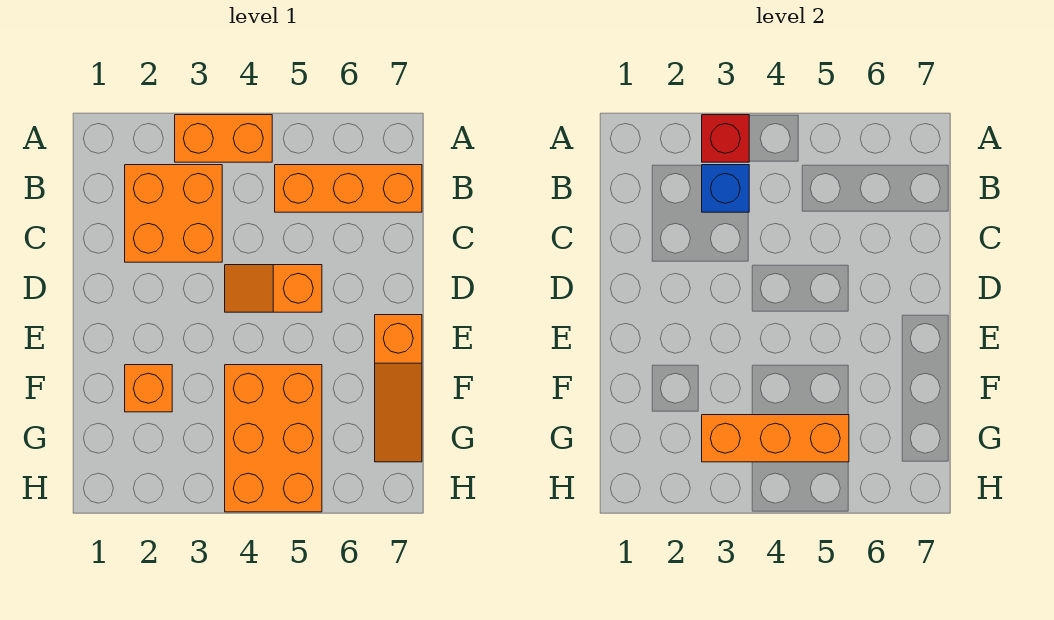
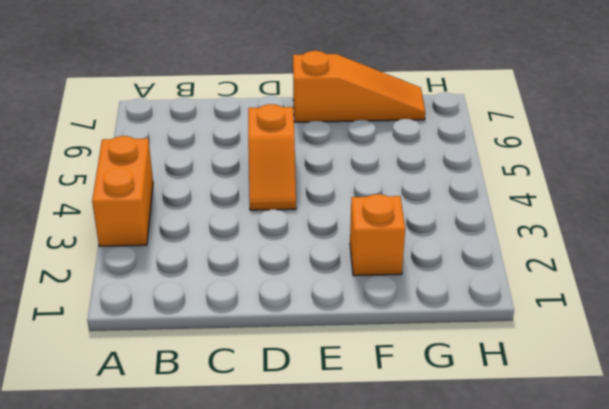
none -> orange brick B2:C3 level 1
none -> orange brick B5:B7 level 1

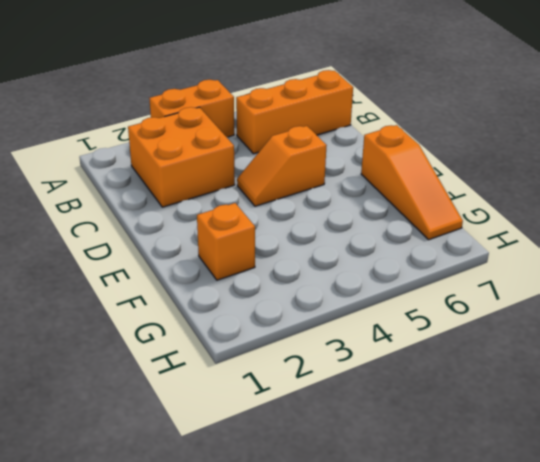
none -> orange brick F4:H5 level 1
none -> red brick A3 level 2

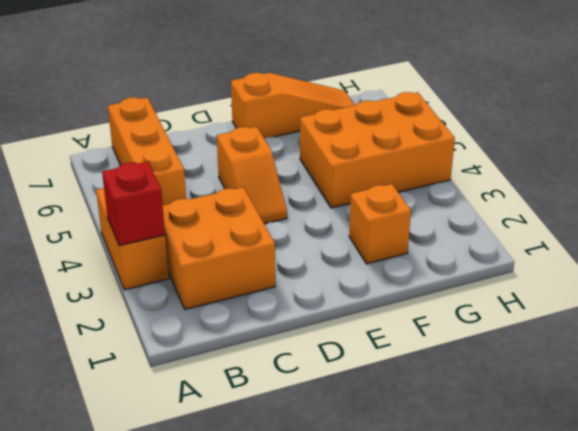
none -> blue brick B3 level 2
none -> orange brick G3:G5 level 2

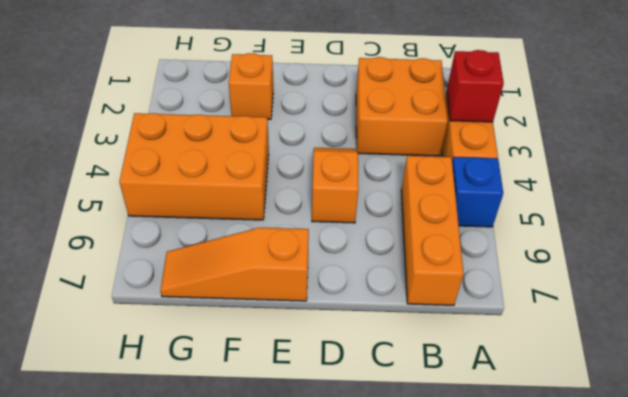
blue brick A5 level 1 -> blue brick B3 level 2
none -> orange brick G3:G5 level 2

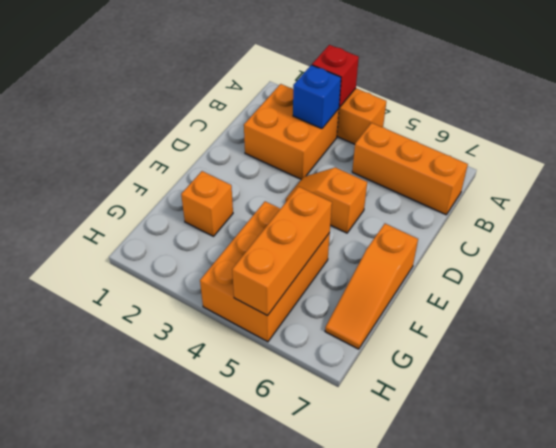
orange brick F5:H5 level 2 -> orange brick G3:G5 level 2

